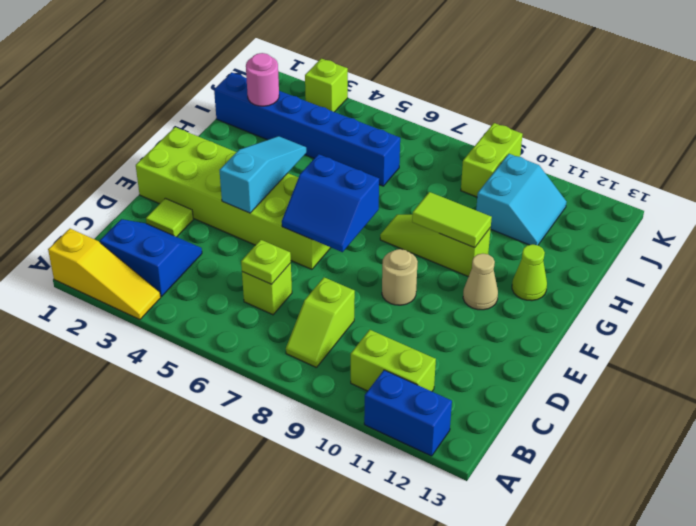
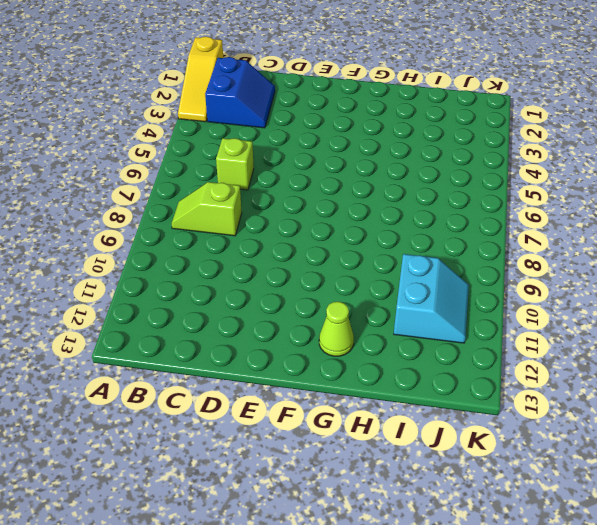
cyan slope I10:J11 level 1 top I -> cyan slope I10:J11 level 1 top 10
none -> blue brick A11:A12 level 1
none -> lime brick B10:B11 level 1
none -> lime tile D2 level 1

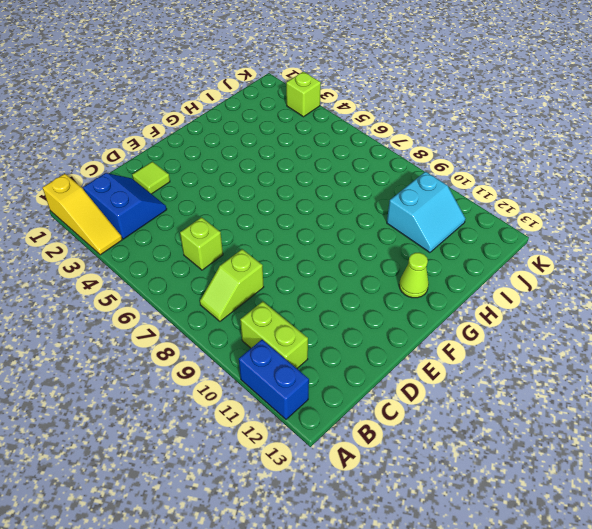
none -> lime brick E1:F6 level 1
none -> tan round brick E9 level 1
none -> tan cone F11 level 1

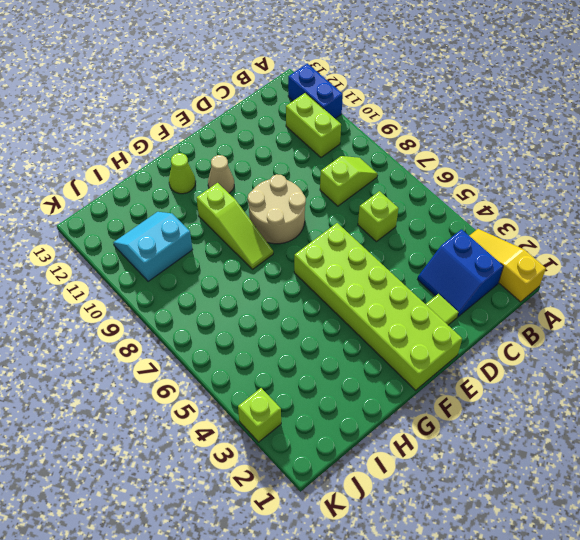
tan round brick E8:F9 level 1 -> tan round brick E9 level 1
none -> blue brick I1:I6 level 1
none -> lime brick J9:K9 level 1
none -> lime plate C6 level 2

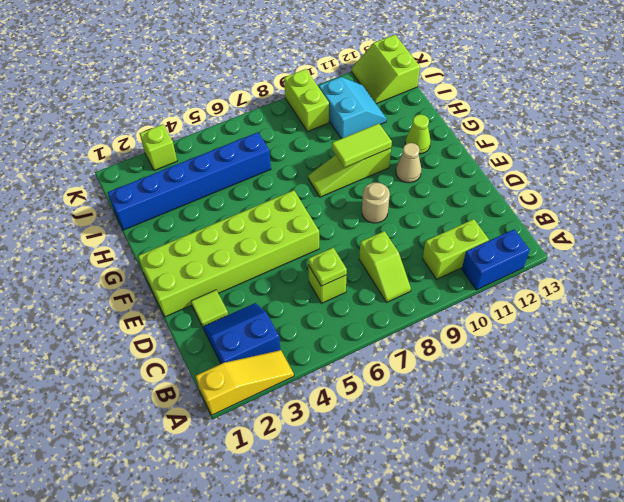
lime slope J12:K13 level 1 top 13 -> none
none -> cyan slope E4:G4 level 2 top E
none -> blue slope E6:F7 level 2 top F
none -> pink round brick I2 level 2

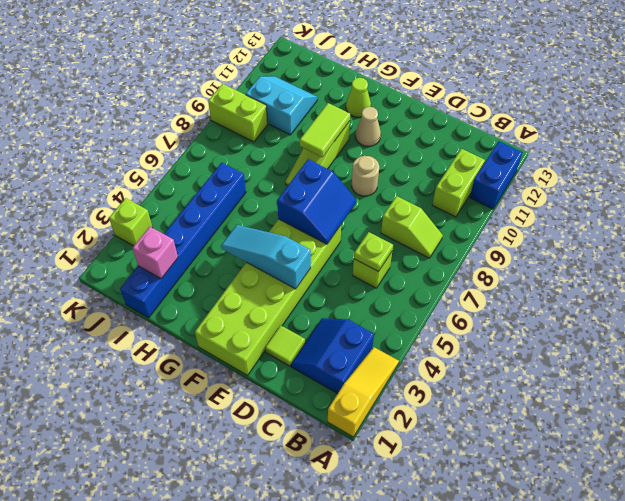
pink brick I2 level 2 -> pink round brick I2 level 2

